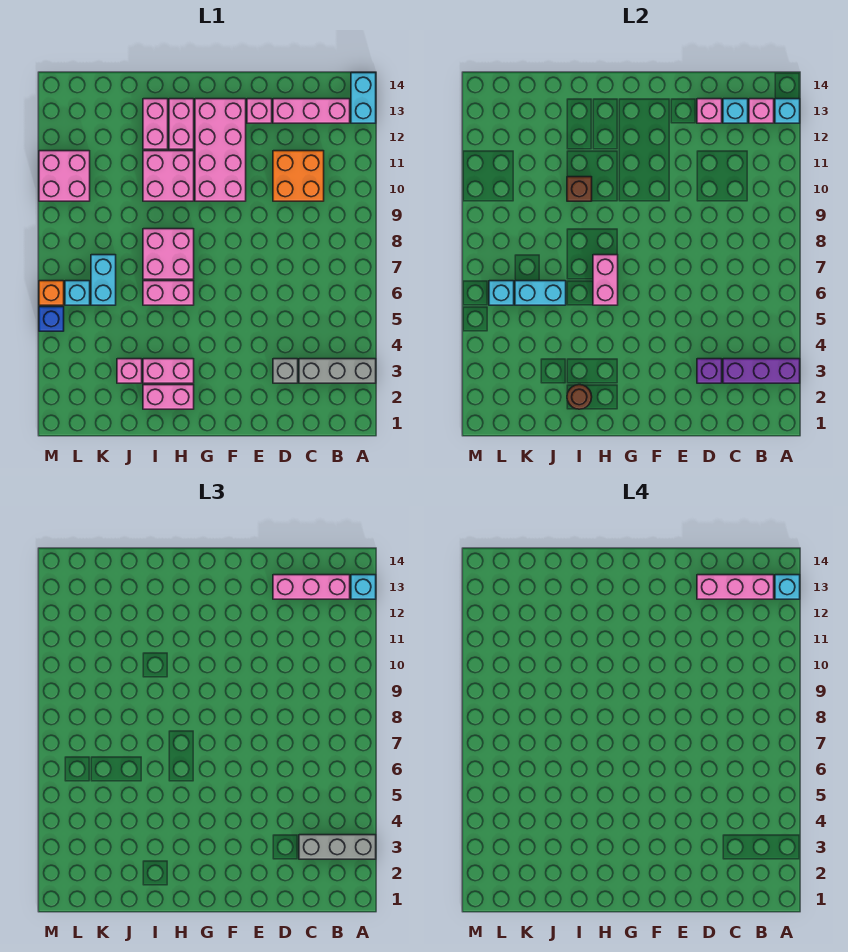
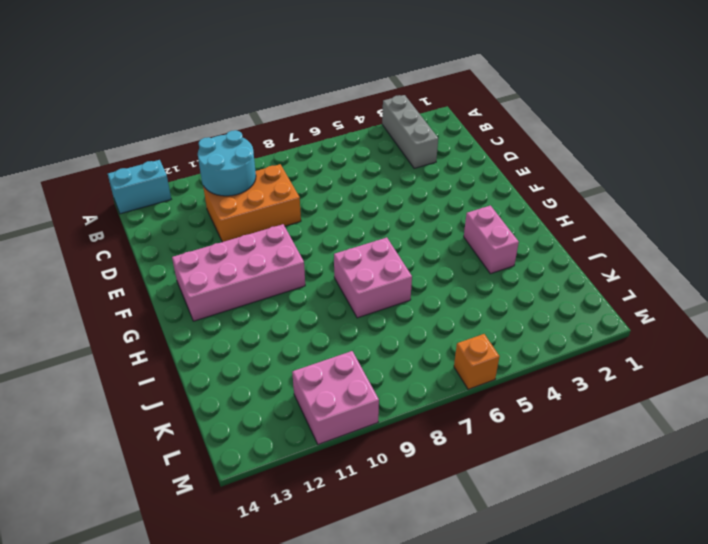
cyan round brick B10:C11 level 2 -> none
orange brick C9:D11 level 1 -> orange brick C10:D11 level 1
none -> pink brick B13:D13 level 1
none -> grey brick D3 level 1
none -> pink brick E13 level 1
none -> pink brick H2:I2 level 1

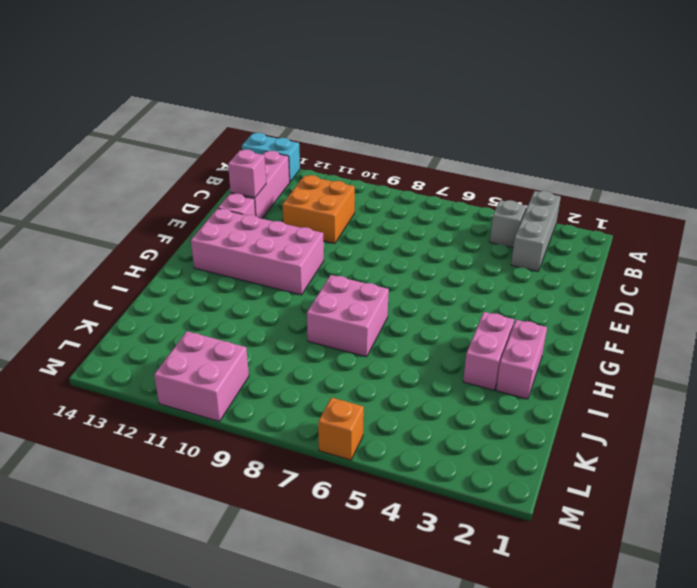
grey brick B4 level 1 -> grey brick D3 level 1
none -> pink brick H6:I6 level 1
none -> pink brick H10:I11 level 1
none -> pink brick H12:H13 level 1
none -> pink brick I12:I13 level 1

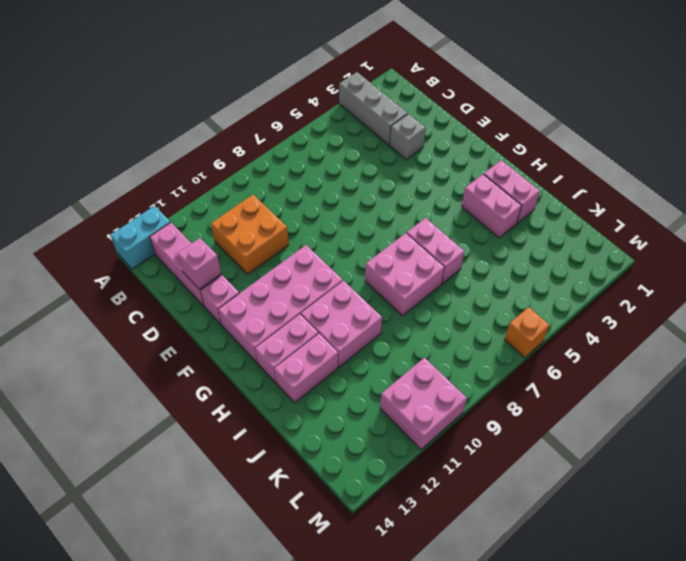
none -> pink brick J3 level 1
none -> cyan brick K6:K7 level 1
none -> cyan brick L6 level 1
none -> blue brick M5 level 1

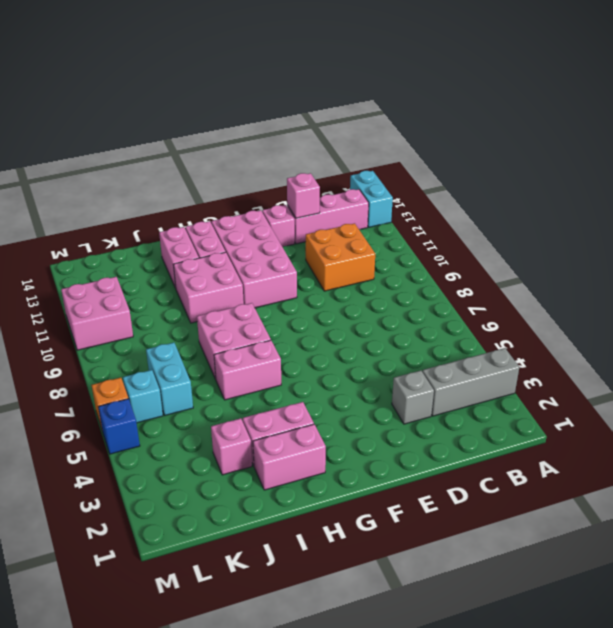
none -> purple brick A3:C3 level 2
none -> cyan brick A13 level 2
none -> pink brick B13 level 2
none -> cyan brick C13 level 2

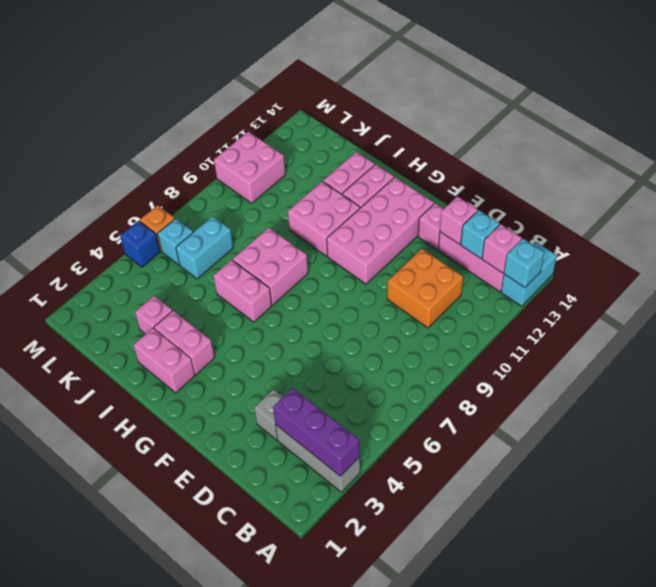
none -> purple brick D3 level 2
none -> pink brick H6:H7 level 2
none -> brown round brick I2 level 2
none -> brown brick I10 level 2

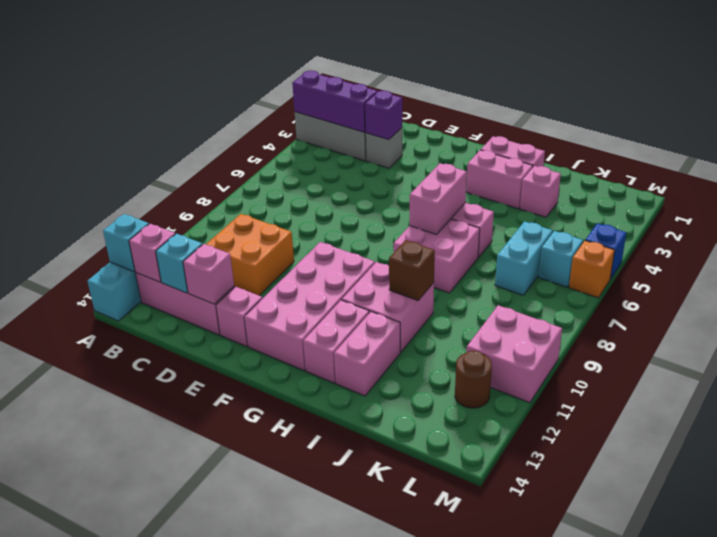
brown round brick L12 level 1 -> brown round brick I2 level 2
none -> cyan brick J6:K6 level 2
none -> cyan brick L6 level 2
none -> grey brick A3:C3 level 3
none -> cyan brick A13 level 3

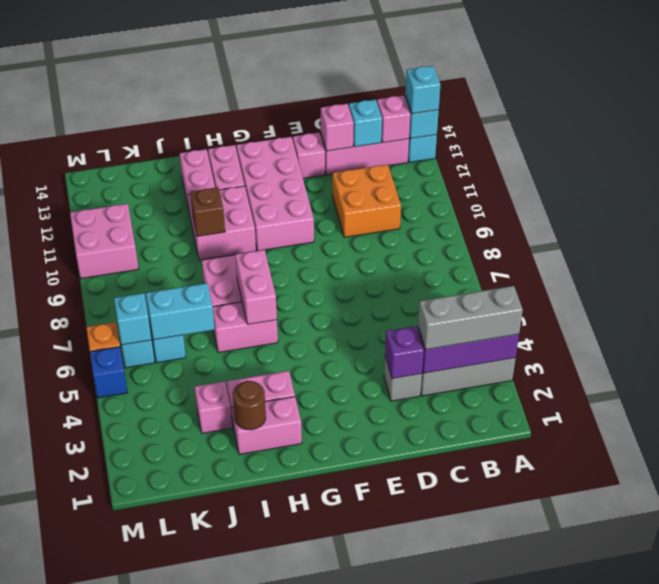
none -> pink brick B13:D13 level 3
none -> cyan brick A13 level 4
none -> pink brick B13:D13 level 4

